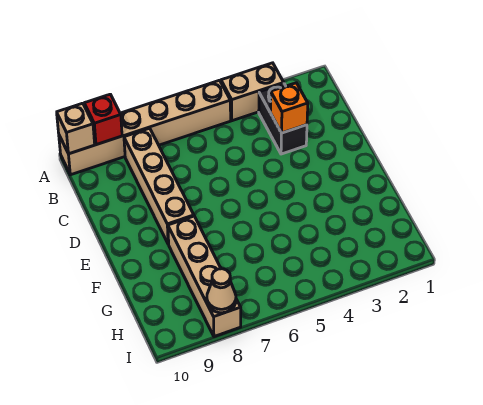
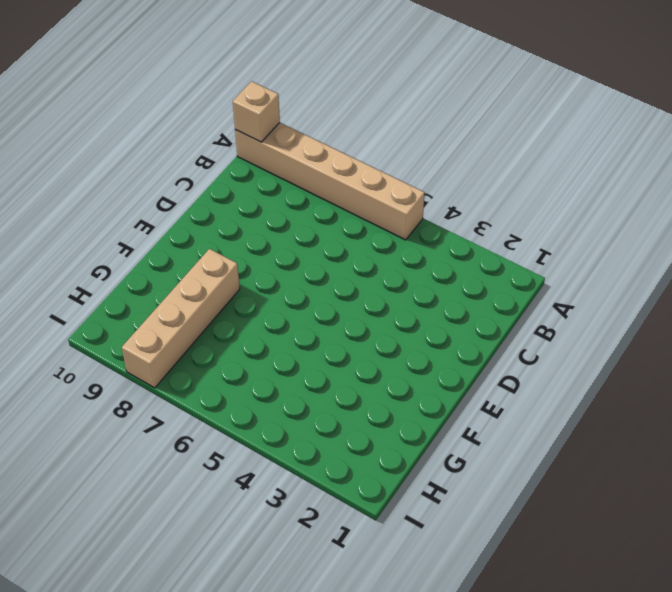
none -> tan brick A3:A4 level 1
none -> black brick B3:C3 level 1

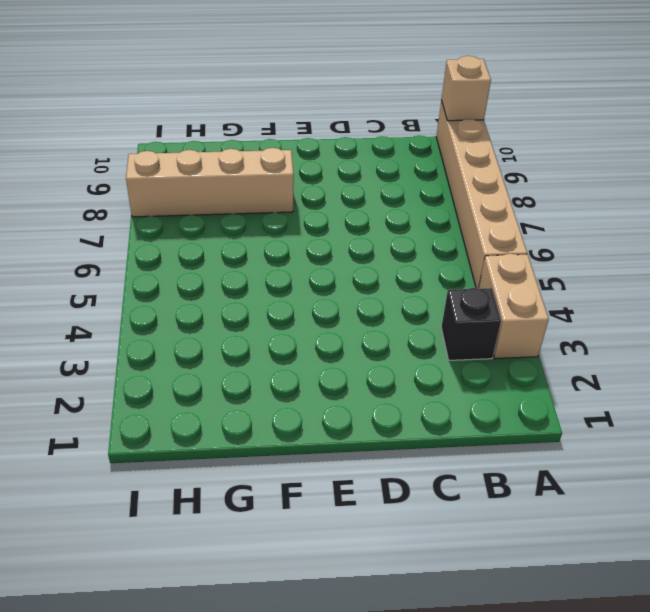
black brick B3 level 1 -> black brick B3:C3 level 1
none -> tan brick B8:E8 level 1
none -> red brick A9 level 2

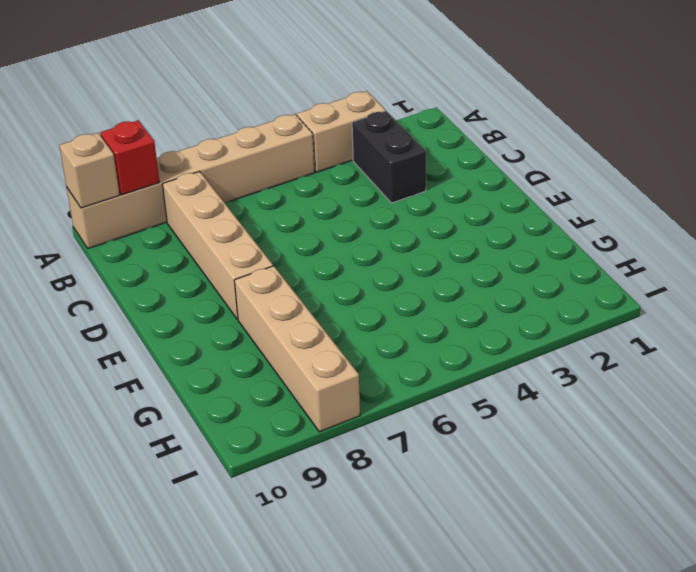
none -> orange brick C3 level 2
none -> tan cone I8 level 2

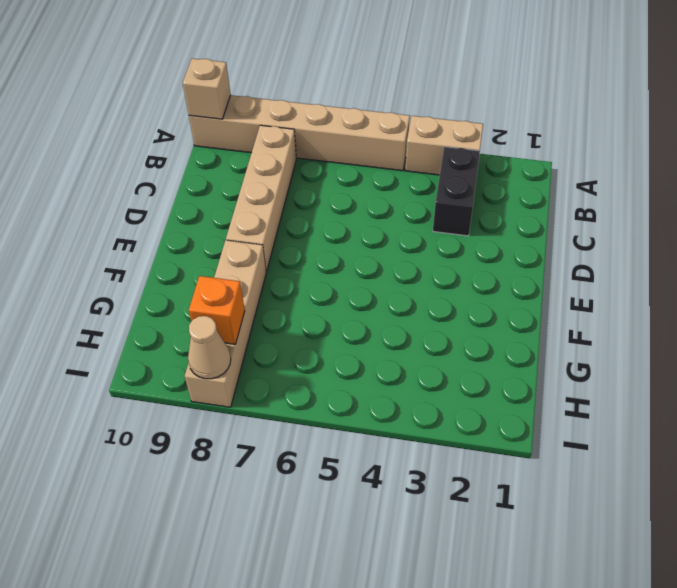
orange brick H8 level 2 -> orange brick C3 level 2
none -> red brick A9 level 2

